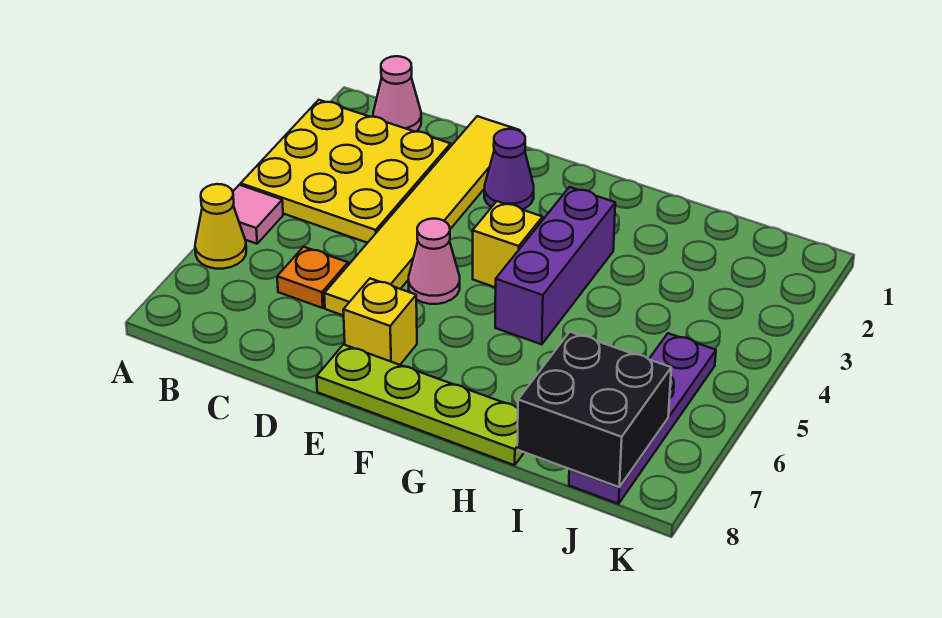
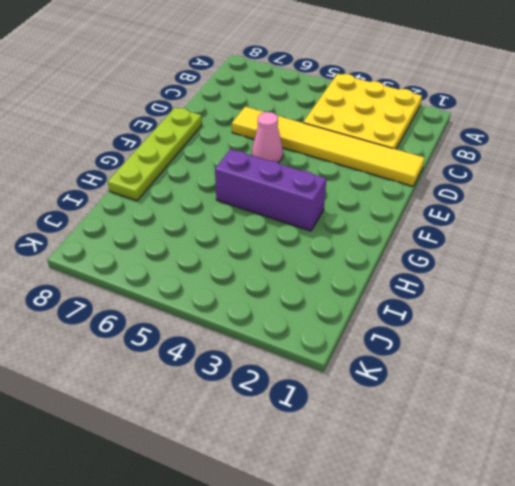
none -> pink tile A5 level 1
none -> yellow cone A6 level 1
none -> pink cone B1 level 1

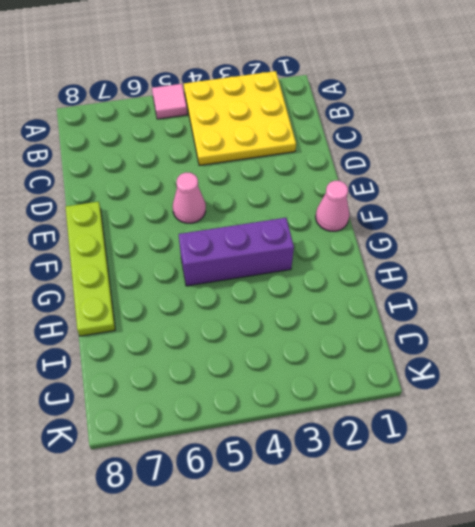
pink cone F1 level 1 -> pink cone B1 level 1
none -> yellow cone A6 level 1
none -> orange plate C6 level 1
none -> yellow tile D1:D6 level 1

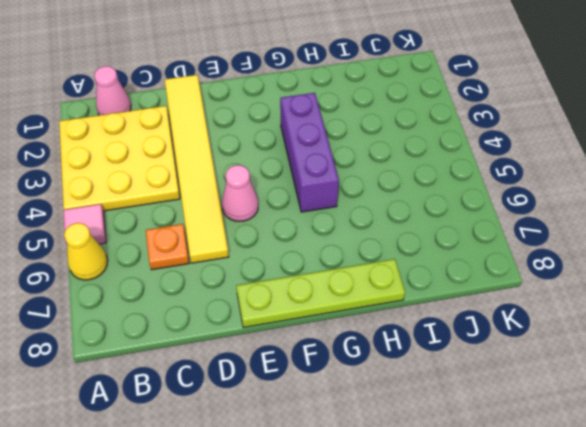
none -> purple cone E2 level 1
none -> yellow brick E7 level 1
none -> yellow brick F4 level 1

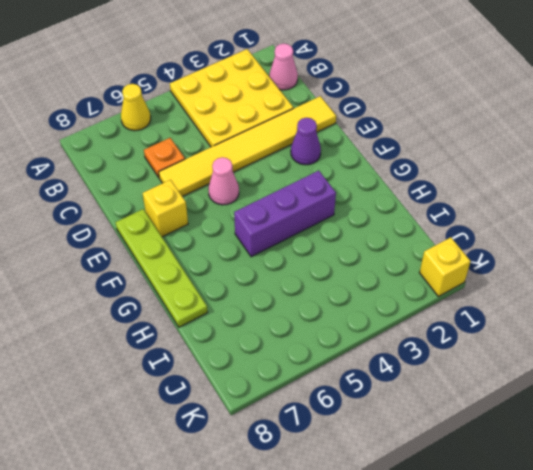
yellow brick K1 level 1 -> yellow brick F4 level 1
none -> pink tile A5 level 1
none -> purple plate J5:J8 level 1
none -> black brick I7:J8 level 2

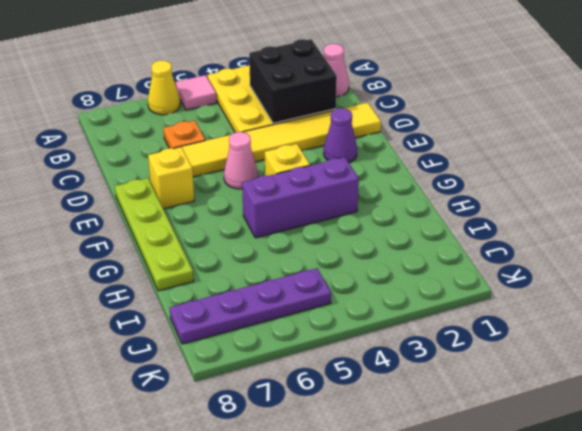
black brick B2:C3 level 2 -> black brick I7:J8 level 2

